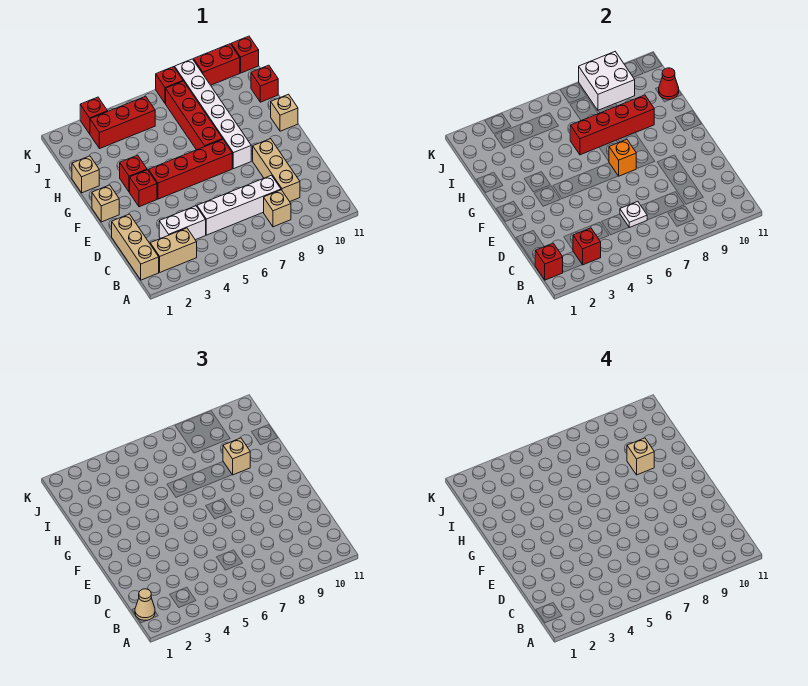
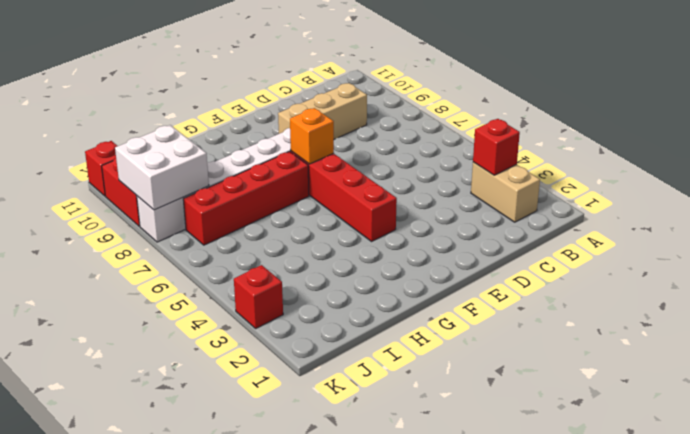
none -> tan brick B1:D1 level 1
none -> tan brick B8 level 1
none -> white brick C3:C4 level 1
none -> white brick C5:C8 level 1

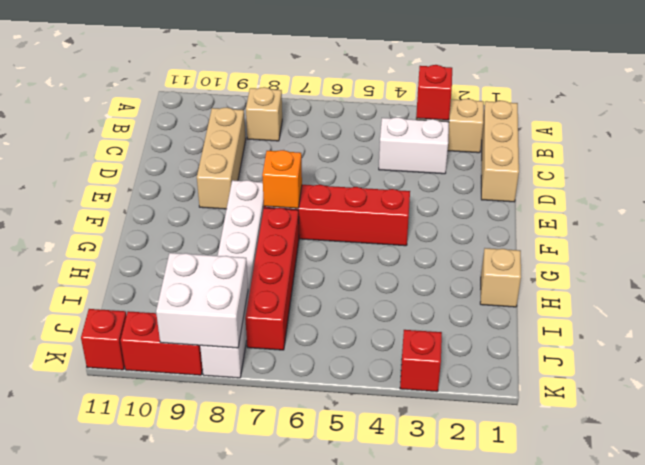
none -> white brick C5:C8 level 1
none -> tan brick F1 level 1
none -> red brick F3 level 1
none -> red brick G3 level 1

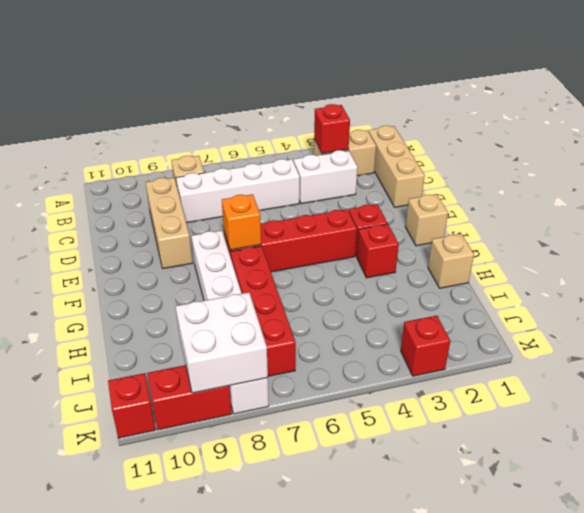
none -> tan brick G11 level 1
none -> red brick I11 level 1
none -> red brick J3:J5 level 1
none -> red brick K7 level 1

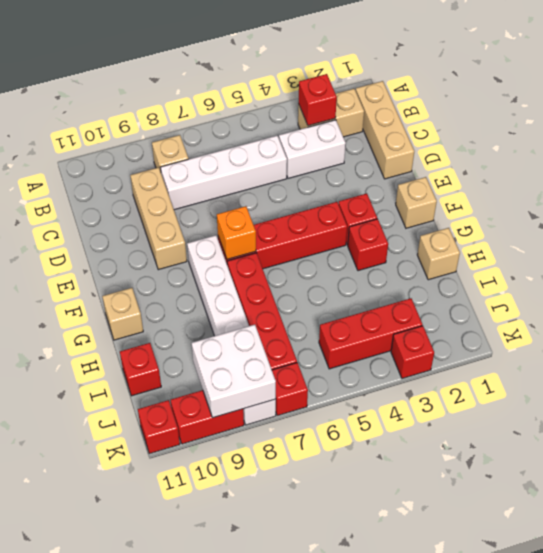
none -> red brick B1 level 2
none -> white plate C6 level 2
none -> red brick H6:H9 level 2
none -> red cone I11 level 2

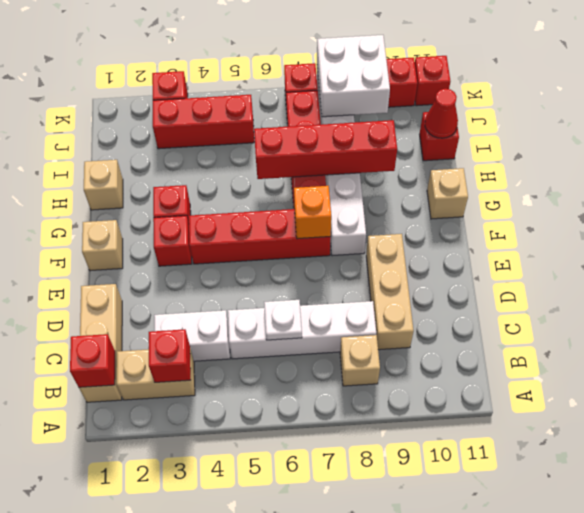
none -> tan cone B1 level 3
none -> tan brick H9 level 3
none -> tan brick H9 level 4

